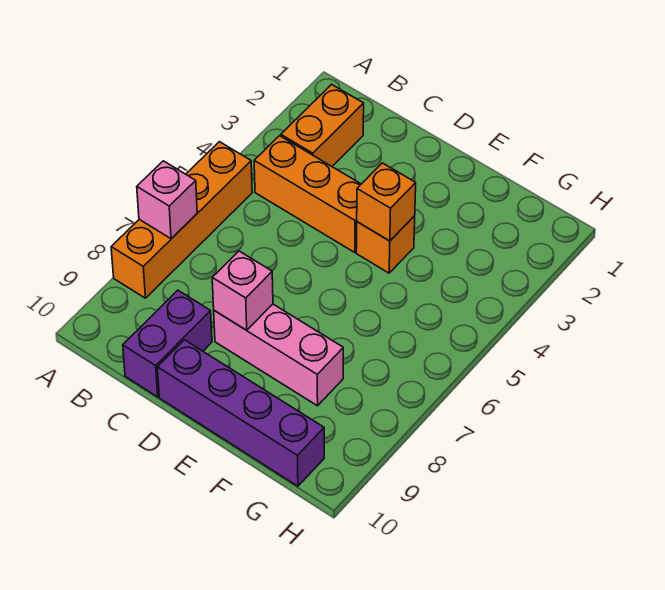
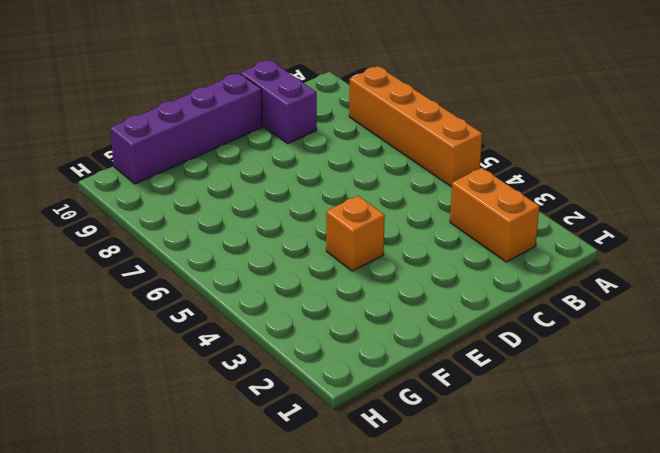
none -> orange brick B4:D4 level 1
none -> pink brick D8:F8 level 1

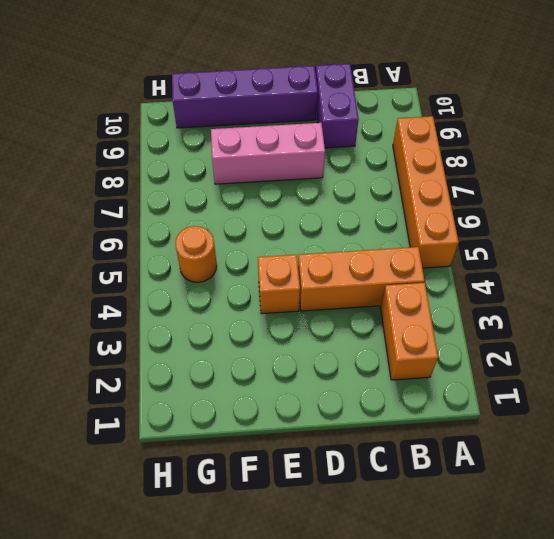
orange round brick G5 level 1 -> none
none -> pink brick A7 level 2
none -> pink brick D8 level 2

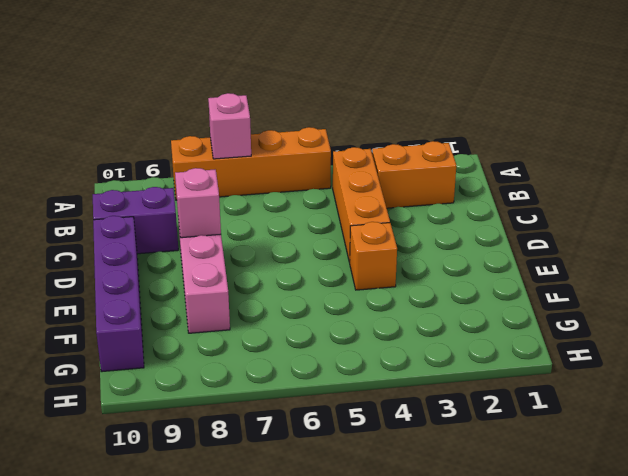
none -> orange brick E4 level 2

